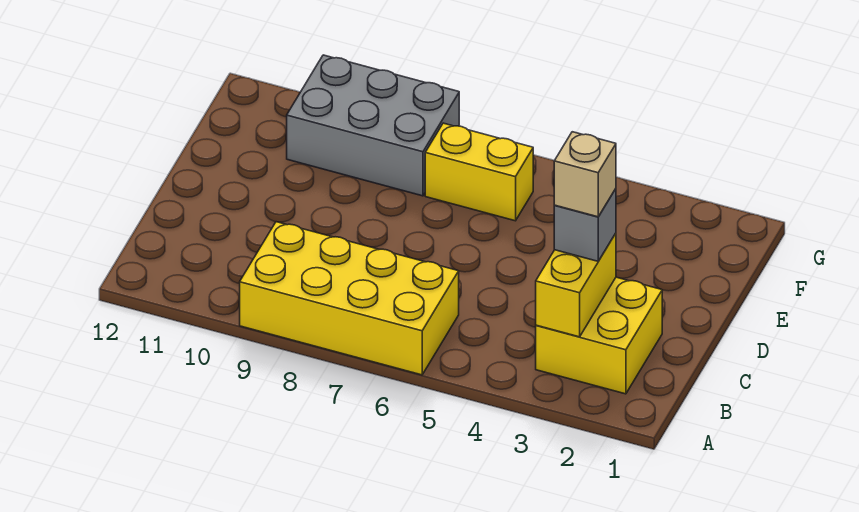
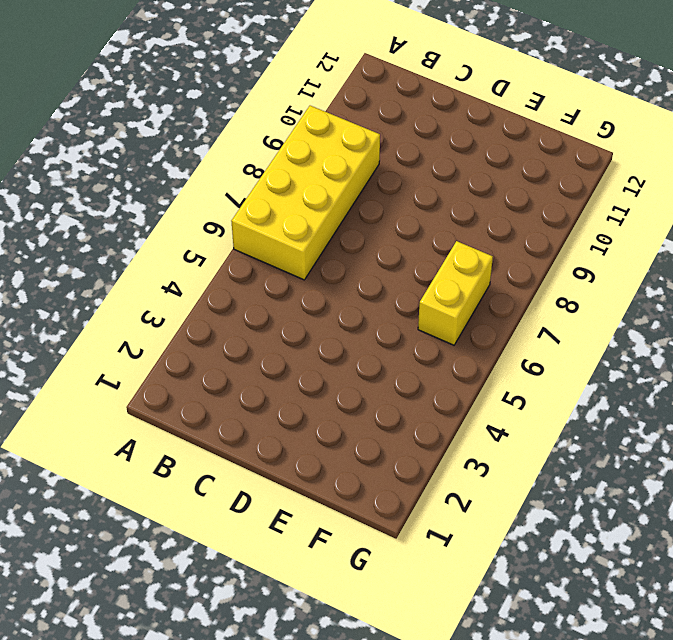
none -> yellow brick B2:C3 level 1
none -> grey brick F8:G10 level 1

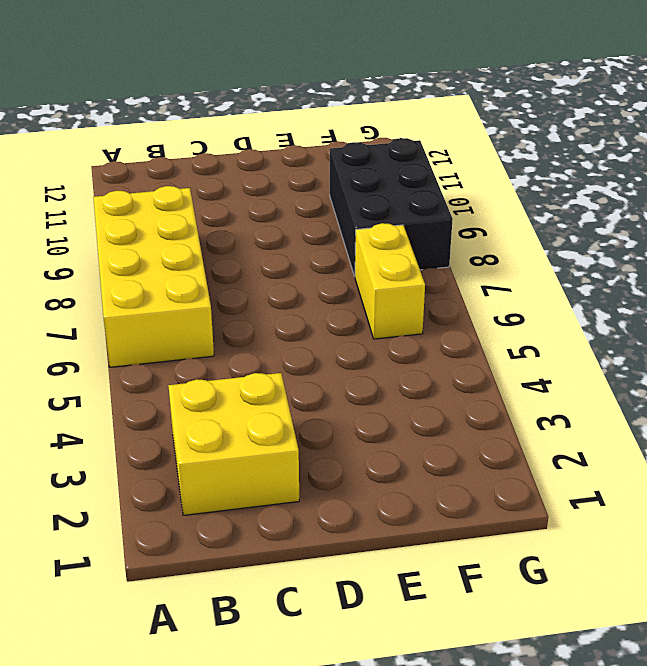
black brick F8:G10 level 1 -> grey brick F8:G10 level 1
none -> yellow brick B3:C3 level 2
none -> grey brick C3 level 3

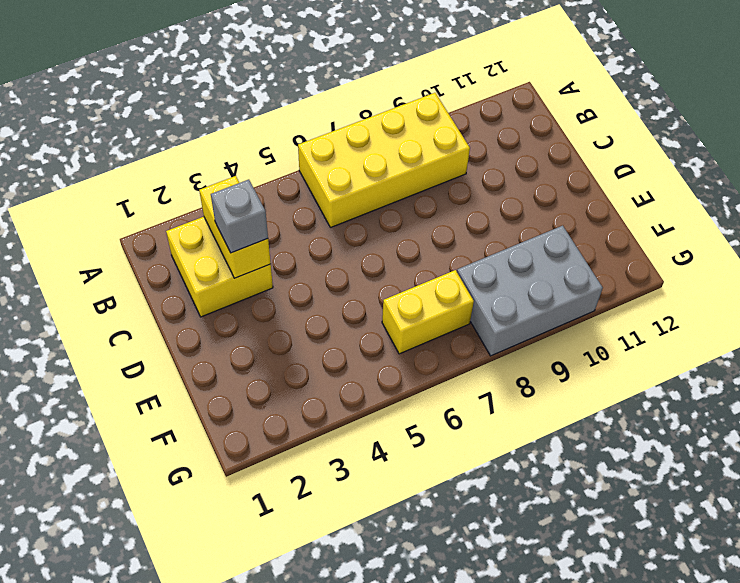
none -> tan brick C3 level 4

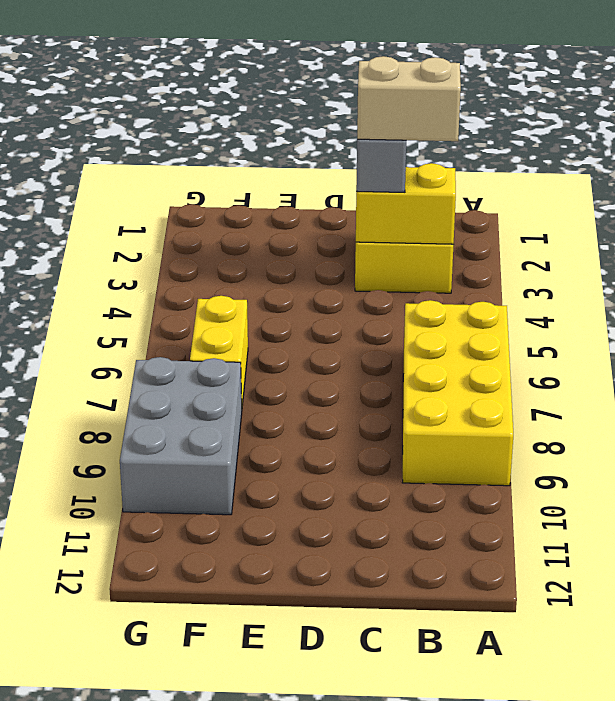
tan brick B3:C3 level 4 -> tan brick C3 level 4

